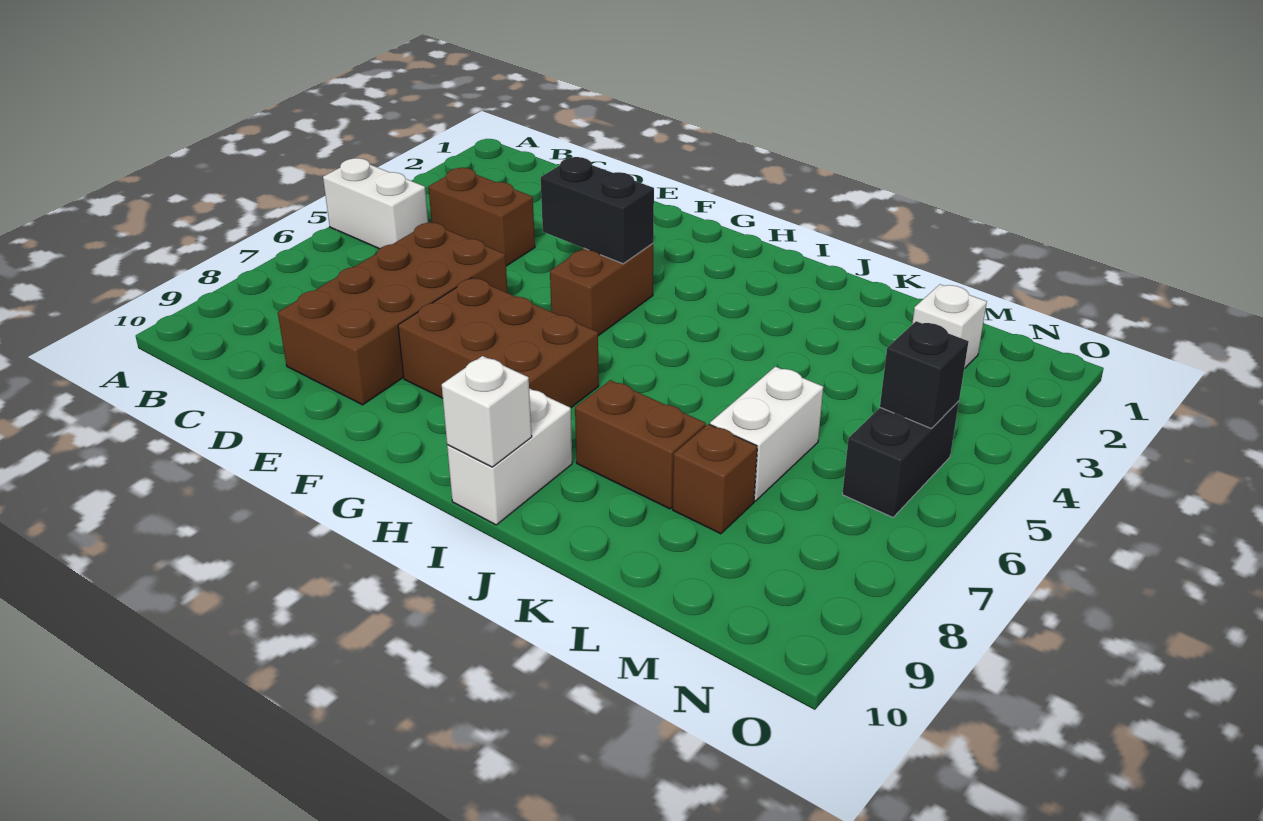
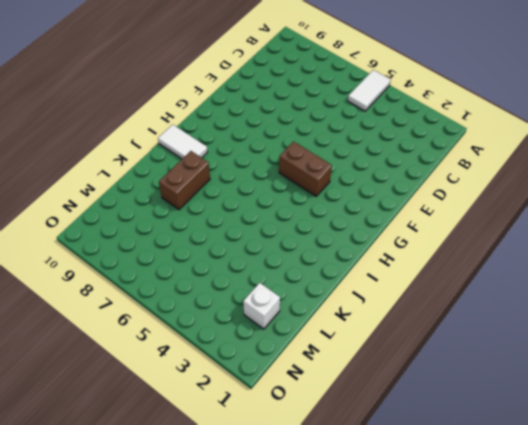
white tile A5:B5 level 1 -> white brick A5:B5 level 1
white tile I9:I10 level 1 -> white brick I9:I10 level 1
none -> brown brick C4:D4 level 1
none -> brown brick D6:E9 level 1
none -> brown brick F7:H8 level 1

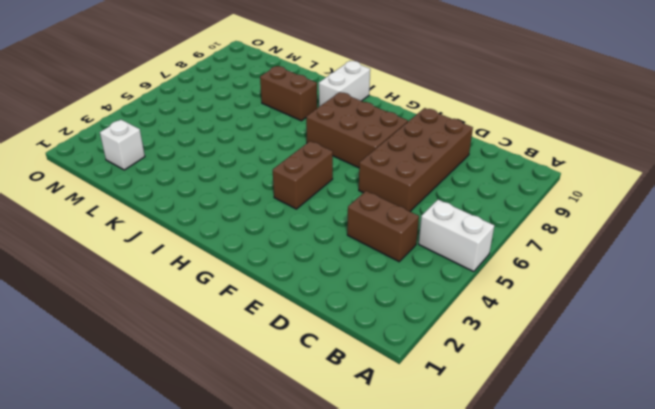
none -> white brick L6:L7 level 1
none -> brown brick L8 level 1
none -> black brick N5:N6 level 1

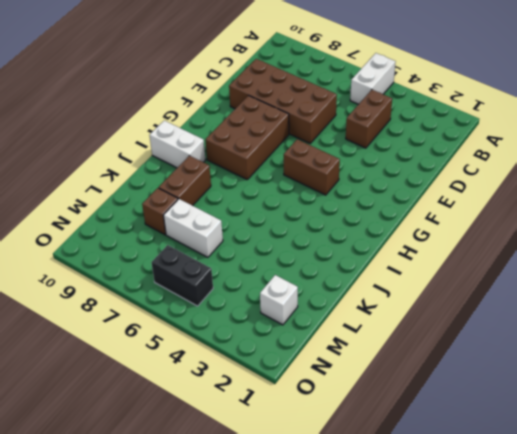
none -> black brick F4:G4 level 2
none -> white brick I10 level 2
none -> black brick N5 level 2

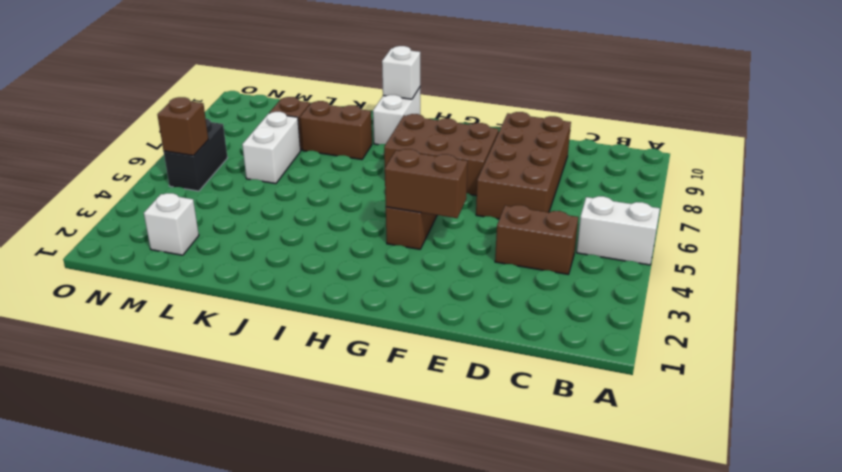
brown brick F4:G4 level 2 -> black brick F4:G4 level 2
brown brick N5 level 2 -> black brick N5 level 2

